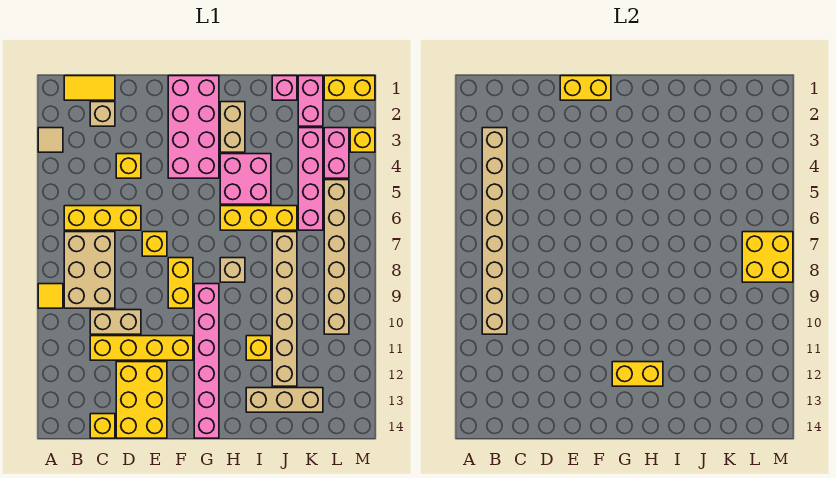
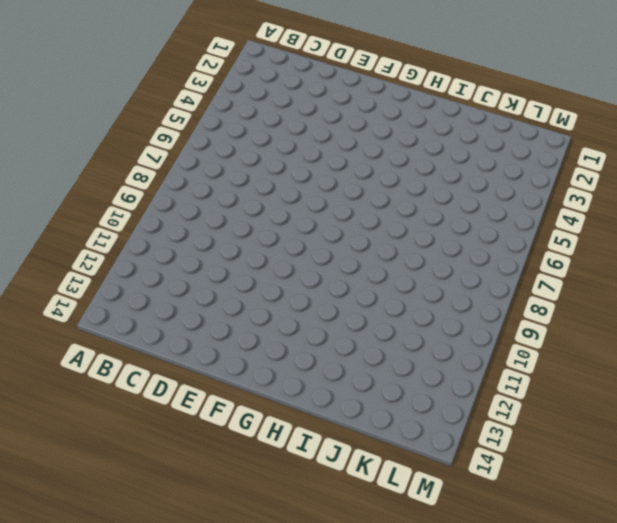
none -> tan tile A3 level 1
none -> yellow tile A9 level 1
none -> yellow tile B1:C1 level 1
none -> yellow brick B6:D6 level 1

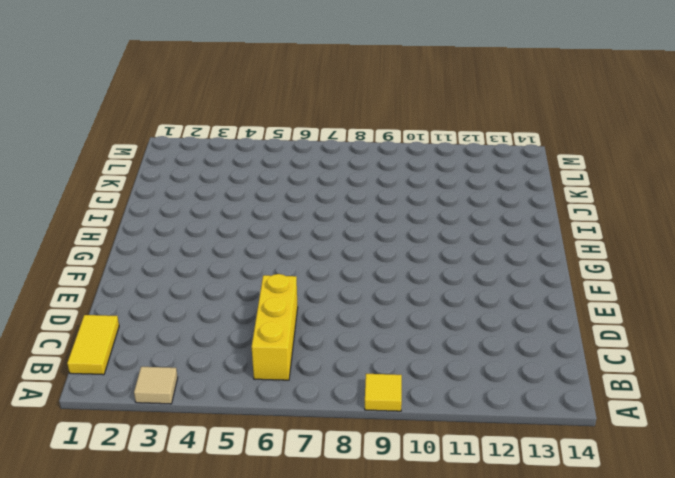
none -> tan brick B7:C9 level 1
none -> tan brick C2 level 1
none -> tan brick C10:D10 level 1
none -> yellow brick C11:F11 level 1

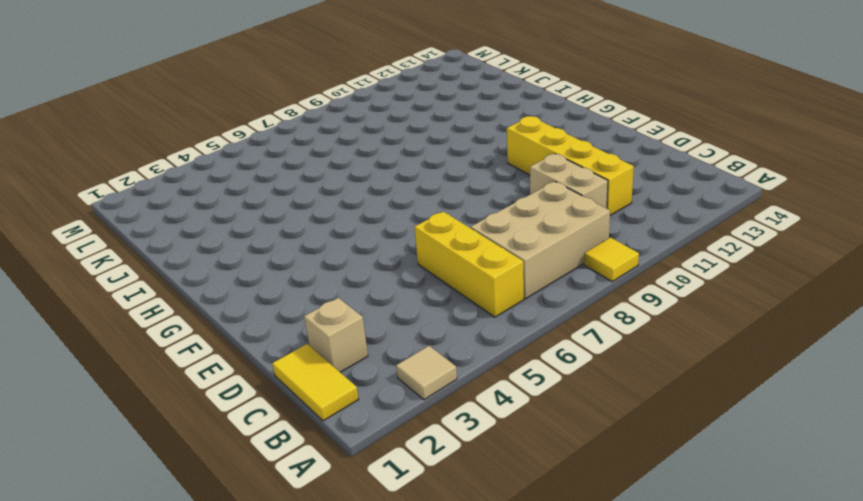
none -> yellow brick C14 level 1
none -> yellow brick D4 level 1
none -> yellow brick D12:E14 level 1
none -> yellow brick E7 level 1

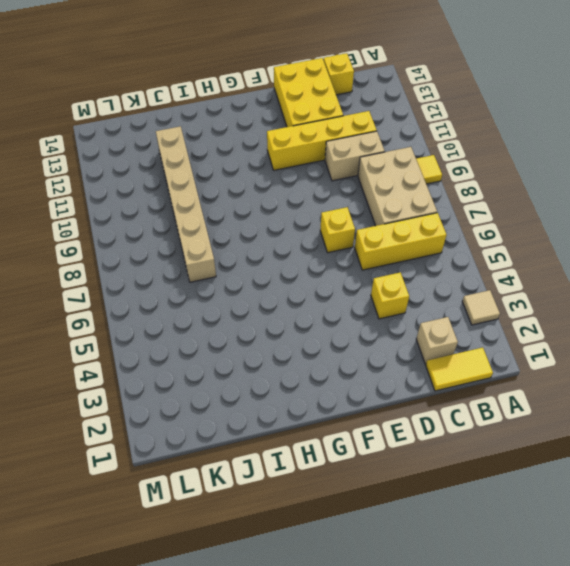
none -> pink brick F1:G4 level 1
none -> yellow brick F8:F9 level 1
none -> pink brick G9:G14 level 1
none -> tan brick H2:H3 level 1

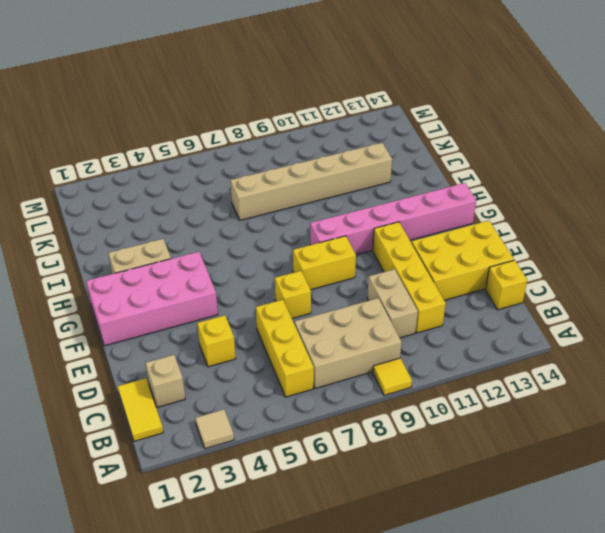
none -> pink brick H4:I5 level 1
none -> yellow brick H6:J6 level 1
none -> tan brick H8 level 1
none -> yellow brick I11 level 1

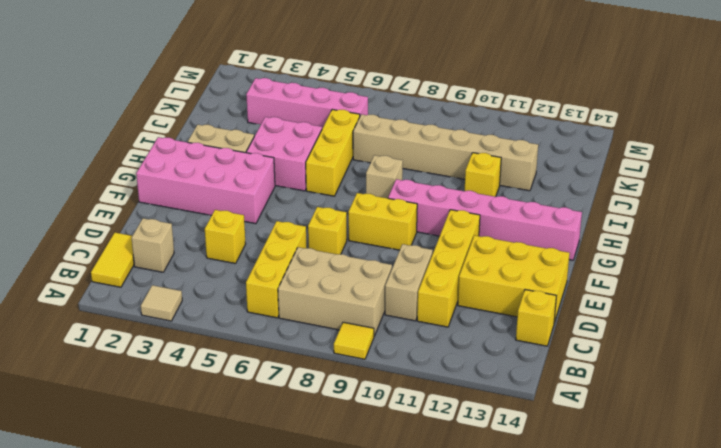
none -> tan brick I13:K13 level 1
none -> pink brick J1 level 1
none -> pink brick K1:K2 level 1
none -> yellow brick L1:M1 level 1

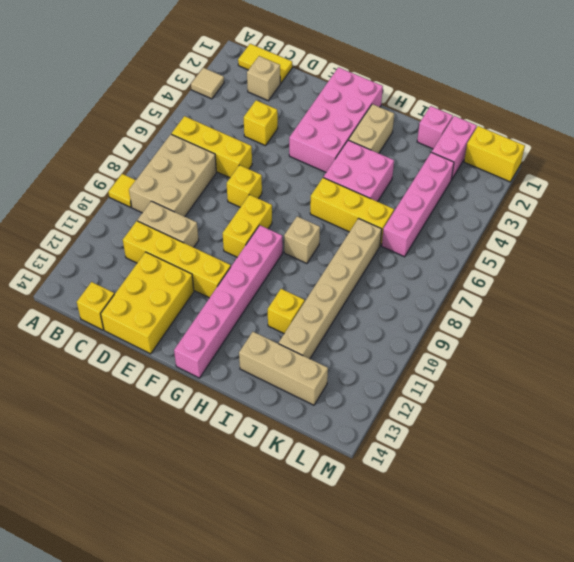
none -> pink brick L3:L4 level 1
none -> tan brick L5:L10 level 1
none -> yellow brick M3 level 1
none -> tan brick B3:B10 level 2

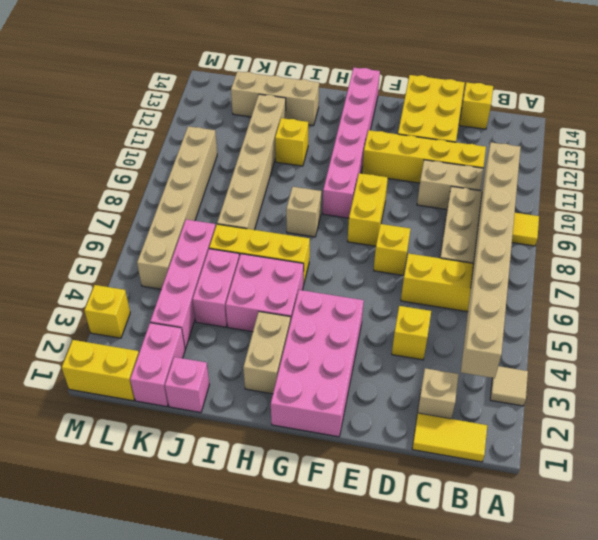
pink brick J4:J5 level 1 -> pink brick L3:L4 level 1
none -> yellow brick E1:F1 level 2
none -> yellow brick G12:H12 level 2
none -> yellow brick L7:M8 level 2

